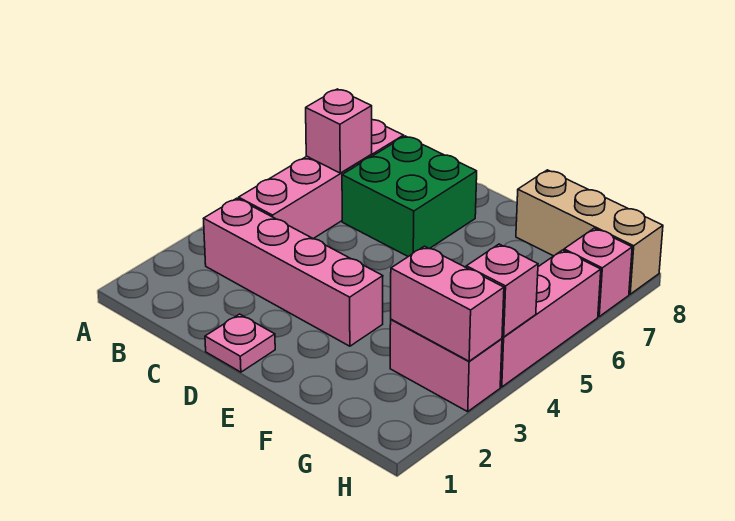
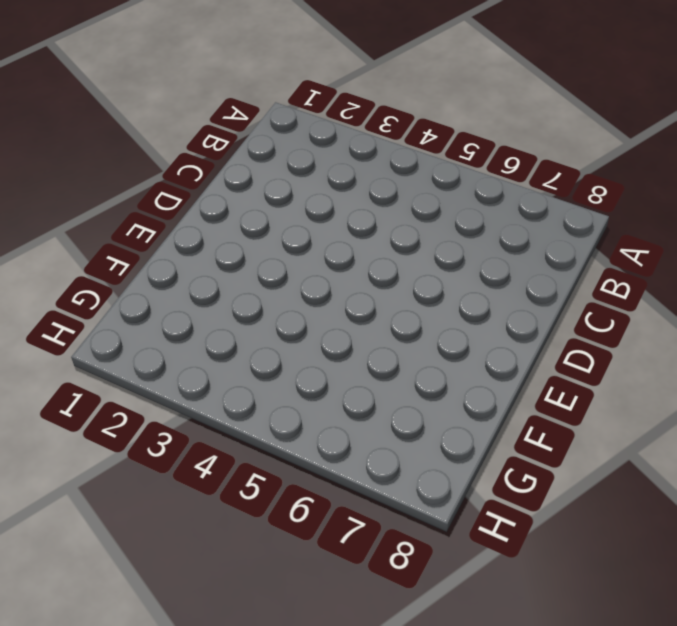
none -> pink brick B3:E3 level 1
none -> pink brick B4:B7 level 1

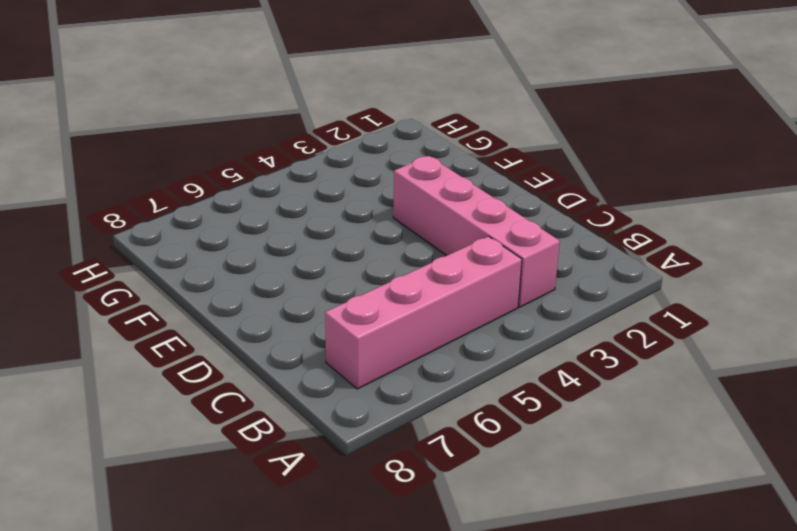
none -> green brick C6:D7 level 1
none -> pink plate D1 level 1

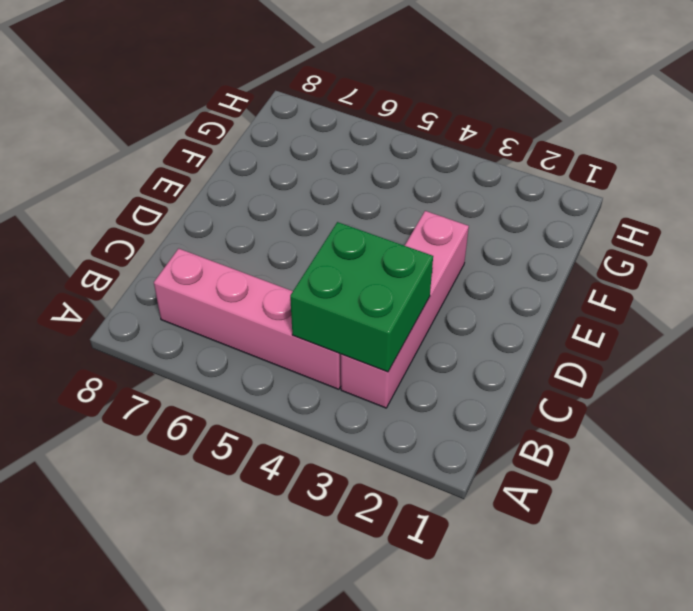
green brick B3:C4 level 2 -> green brick C6:D7 level 1
none -> pink plate D1 level 1
none -> tan brick F8:H8 level 1

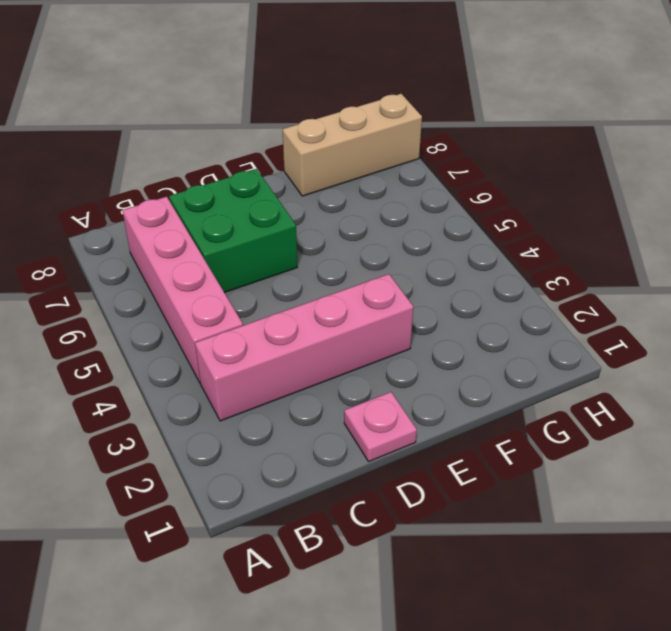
none -> pink brick G3:H3 level 1
none -> pink brick H4:H6 level 1

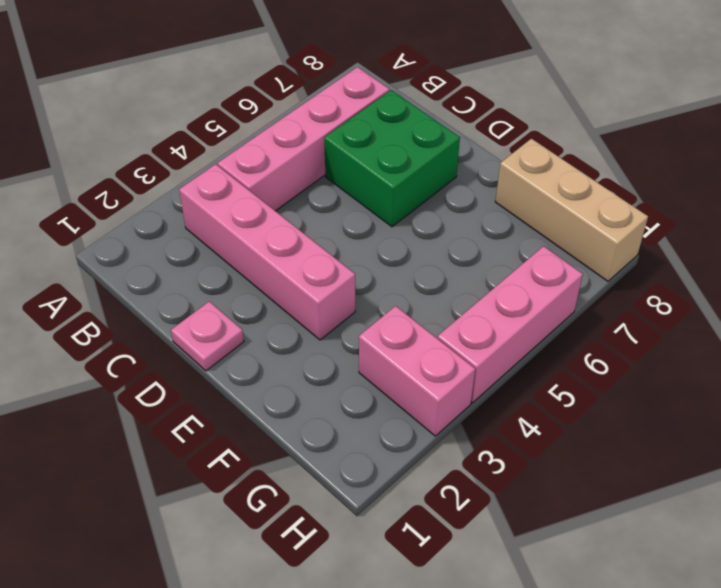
none -> pink brick H7 level 1
none -> pink brick B6 level 2

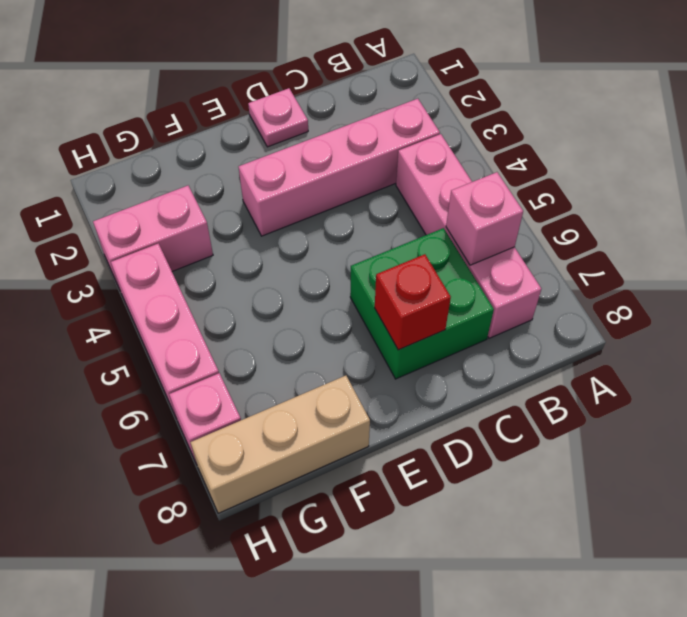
red brick D7 level 2 -> none
none -> pink brick G3:H3 level 2
none -> pink brick H4 level 2

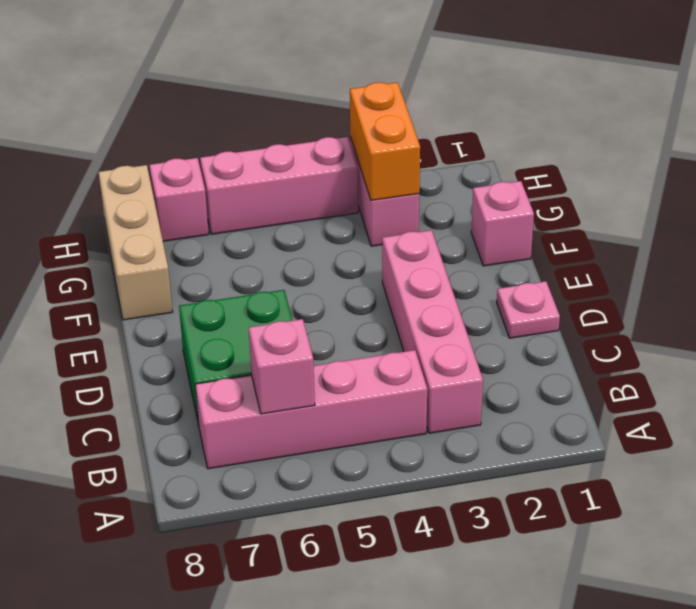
pink brick F1 level 1 -> pink brick H4 level 2
orange brick G3:H3 level 2 -> pink brick G3:H3 level 2

